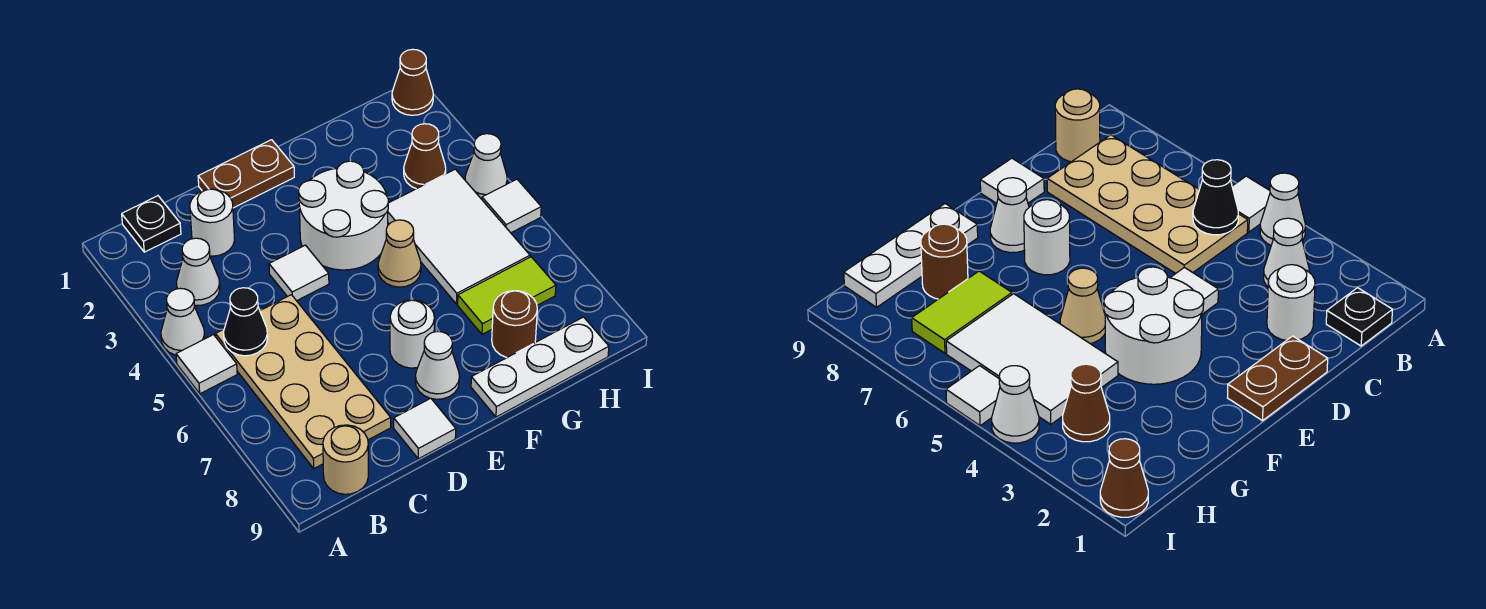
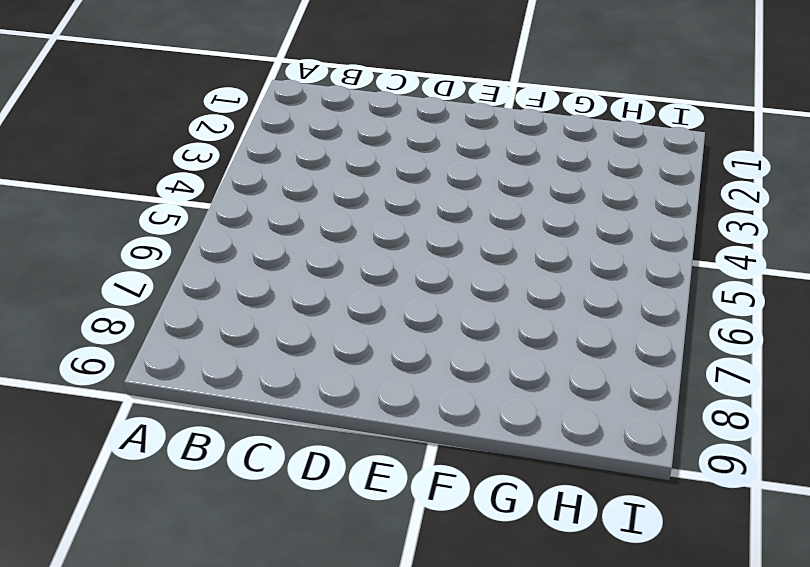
none -> white cone A4 level 1
none -> white tile A5 level 1
none -> black plate B1 level 1

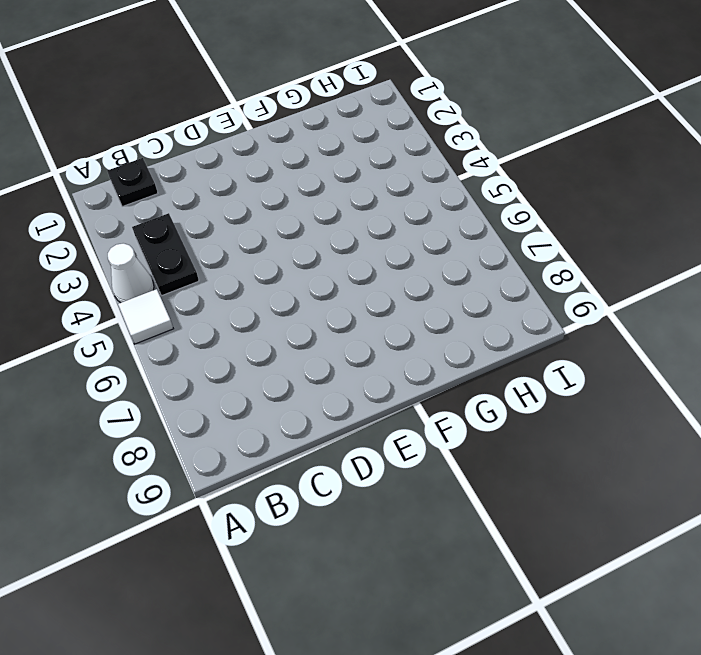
black plate B3:B4 level 1 -> white cone B3 level 1
none -> tan plate B5:C8 level 1
none -> tan round brick B9 level 1
none -> white round brick C2 level 1

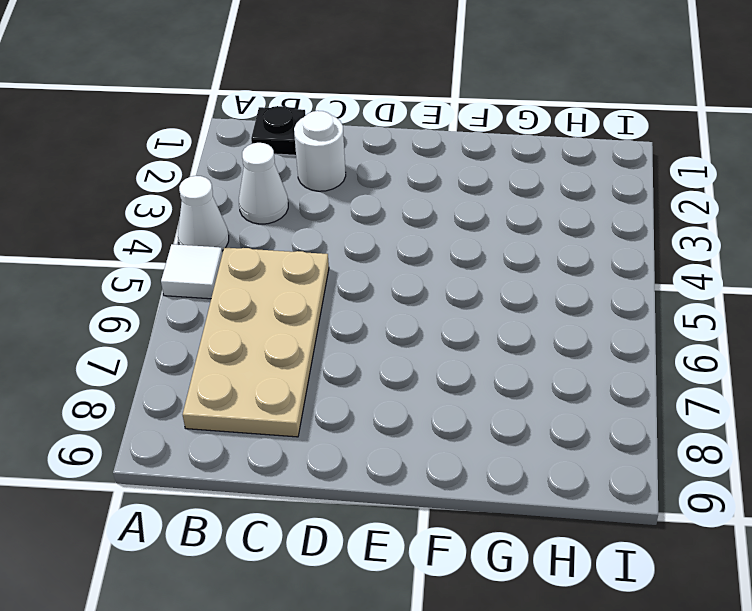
none -> tan round brick B9 level 1
none -> brown plate D1:E1 level 1
none -> white tile D4 level 1

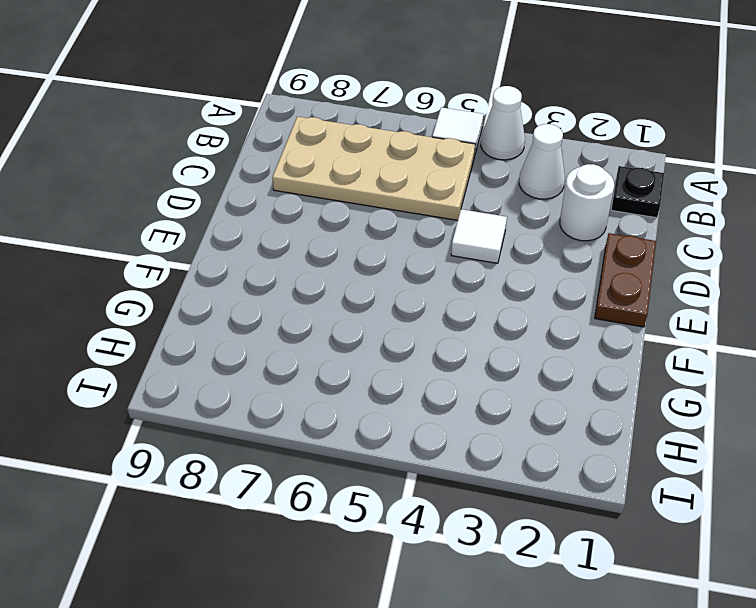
none -> tan round brick B9 level 1
none -> white tile D9 level 1
none -> white round brick E3:F4 level 1

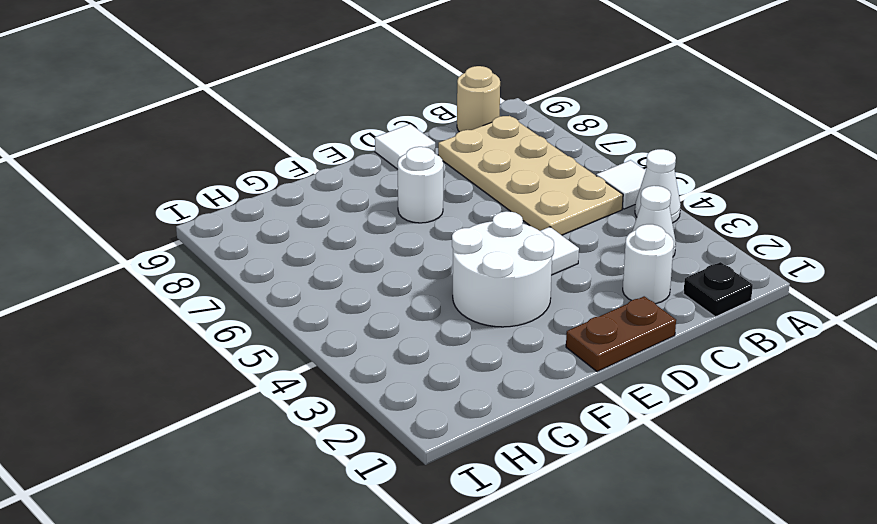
none -> white cone E8 level 1
none -> tan cone F5 level 1
none -> white plate F9:H9 level 1

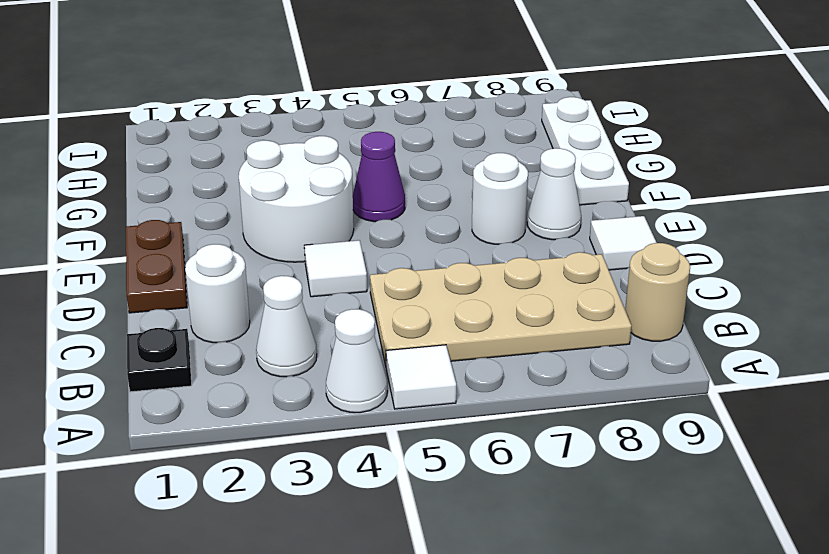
purple cone F5 level 1 -> tan cone F5 level 1
none -> white tile G4:H6 level 1
none -> lime tile G7:H7 level 1
none -> brown round brick G8 level 1

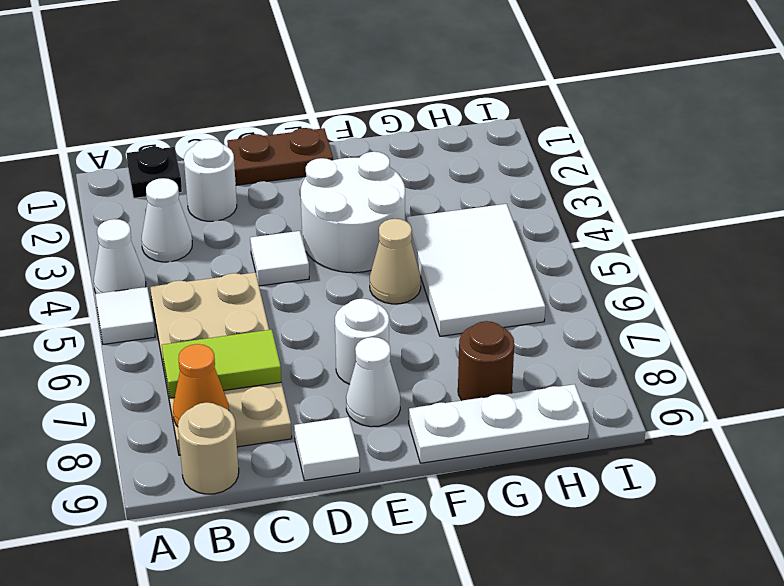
lime tile B7:C7 level 2 -> lime tile G7:H7 level 1
orange cone B8 level 2 -> none
none -> brown cone H3 level 1
none -> brown cone I1 level 1
none -> white cone I4 level 1

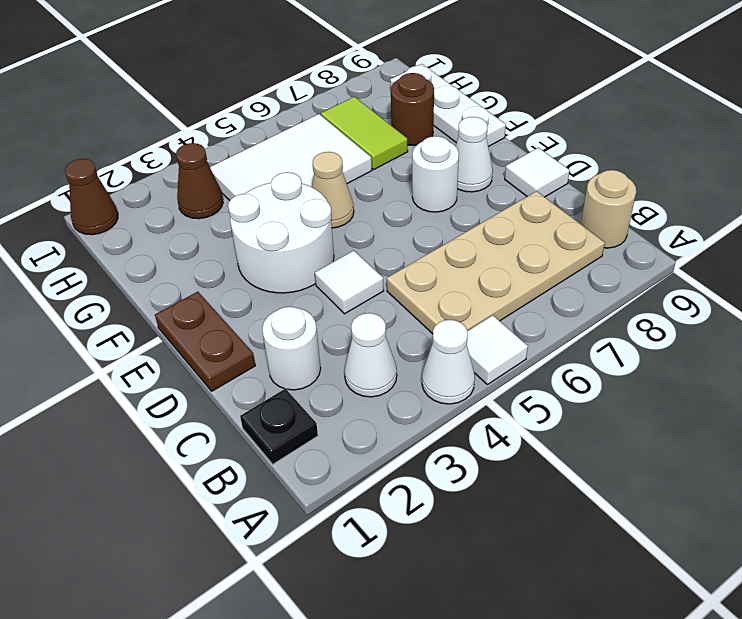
none -> white cone I4 level 1
none -> white tile I5 level 1
none -> black cone B5 level 2

